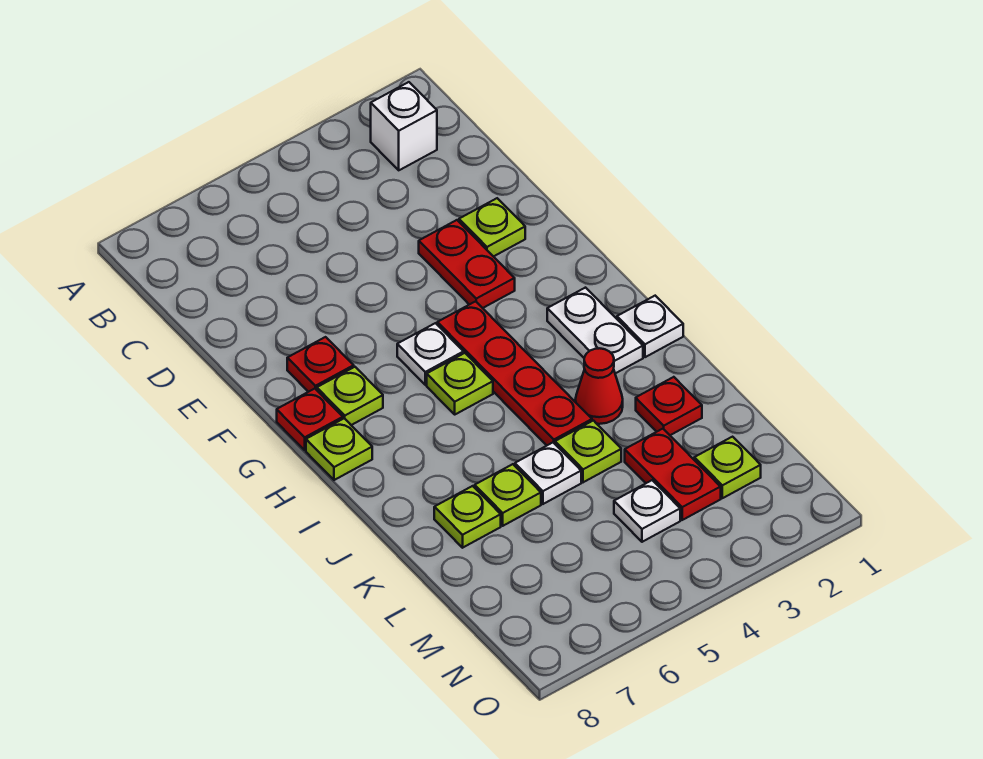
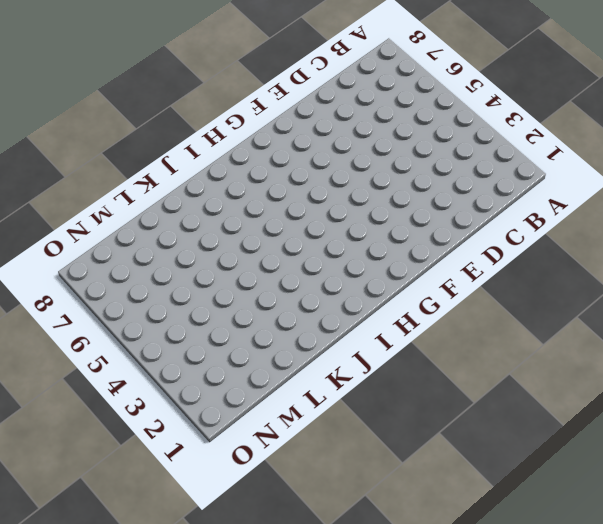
none -> white brick B2 level 1
none -> lime plate E2 level 1
none -> red plate E3:F3 level 1

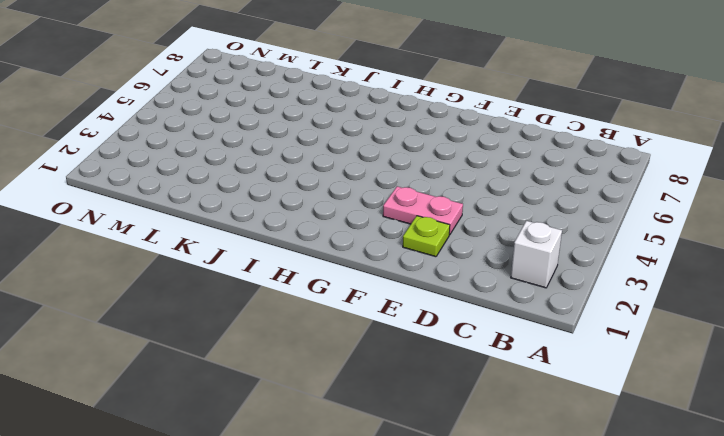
pink plate E3:F3 level 1 -> red plate E3:F3 level 1
none -> red plate F7 level 1
none -> red plate G4:J4 level 1
none -> white plate G5 level 1

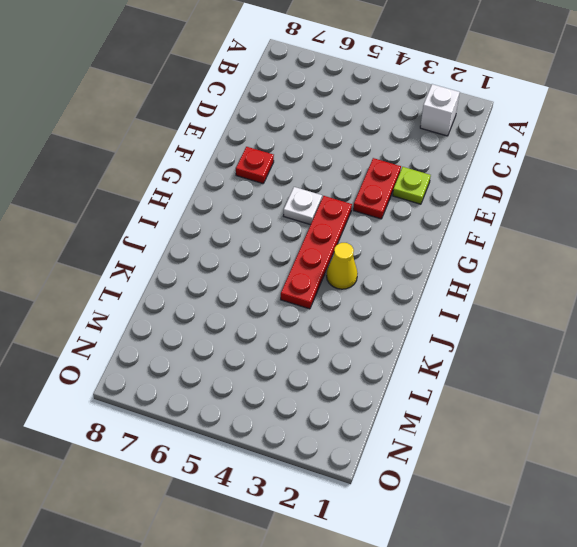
yellow cone I3 level 1 -> none
none -> lime plate G7 level 1
none -> red plate G8 level 1
none -> white plate H2:I2 level 1

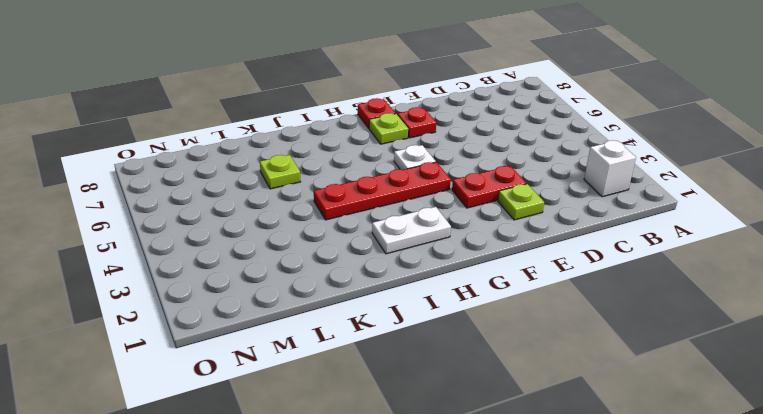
none -> lime plate H5 level 1
none -> lime plate H8 level 1
none -> white plate I1 level 1

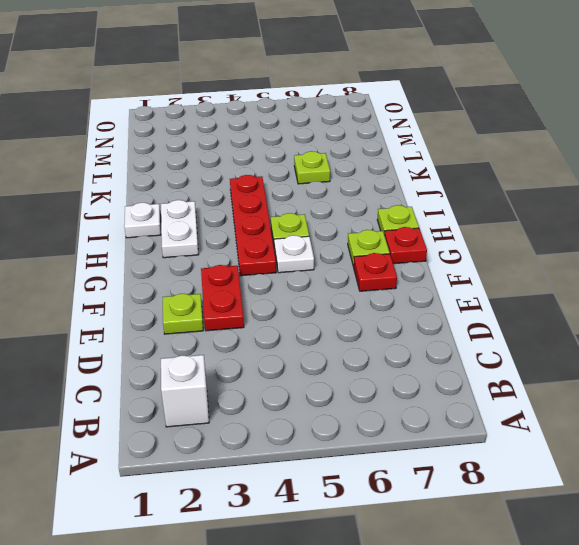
none -> red cone J3 level 1
none -> red plate K2 level 1
none -> lime plate K4 level 1

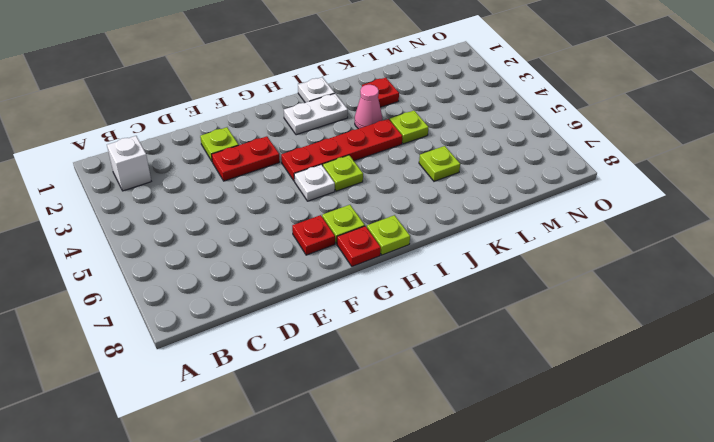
pink cone J3 level 1 -> red cone J3 level 1
none -> white plate K5 level 1
none -> lime plate K7 level 1
none -> red plate L3:M3 level 1

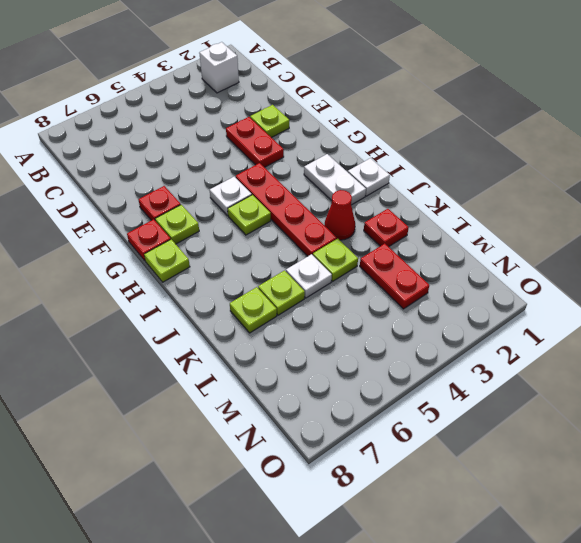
none -> lime plate M2 level 1
none -> white plate M4 level 1

